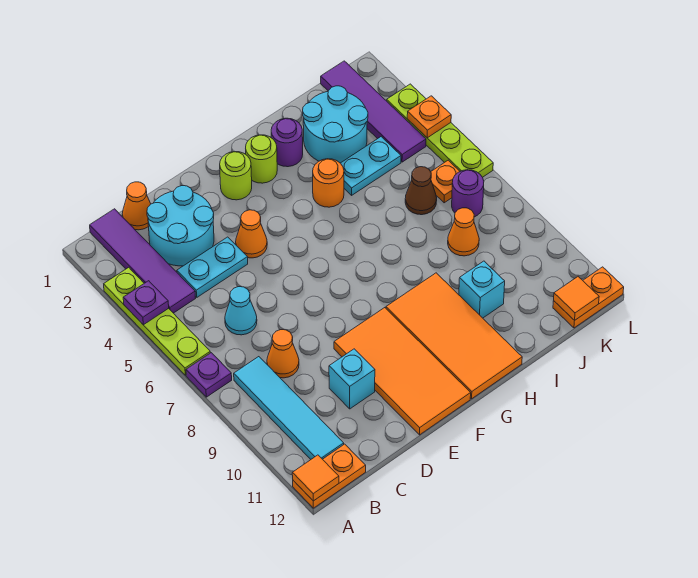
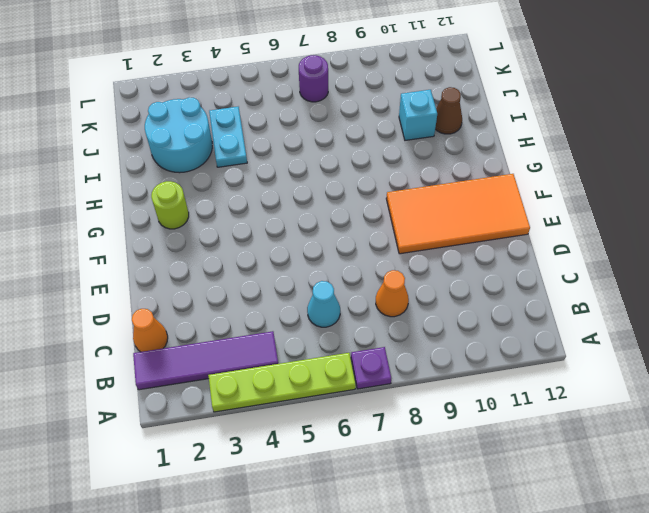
brown cone I11 level 1 -> brown cone J6 level 1
none -> orange plate A12:B12 level 1
none -> cyan tile B8:B11 level 1
none -> cyan round brick C2:D3 level 1
none -> cyan plate C4:D4 level 1

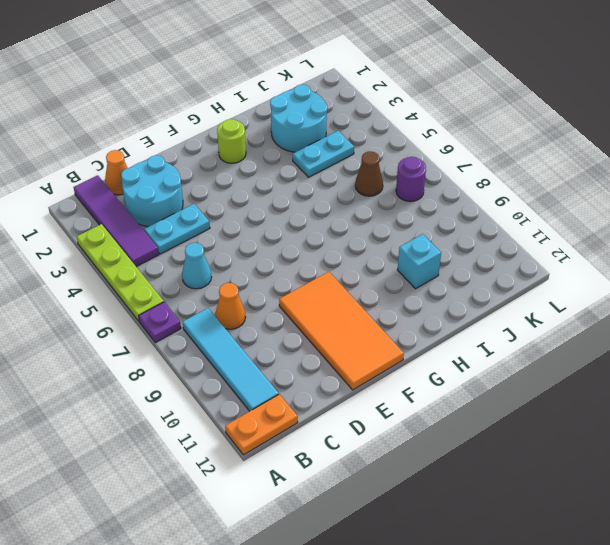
none -> cyan brick D10 level 1
none -> orange cone E4 level 1
none -> lime round brick F2 level 1
none -> orange tile G9:H12 level 1

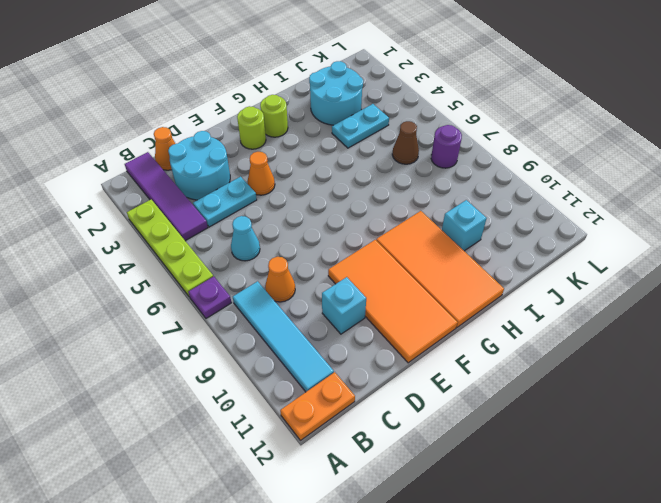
none -> purple round brick H2 level 1
none -> orange round brick H4 level 1
none -> orange cone J8 level 1
none -> purple tile K1:K4 level 1

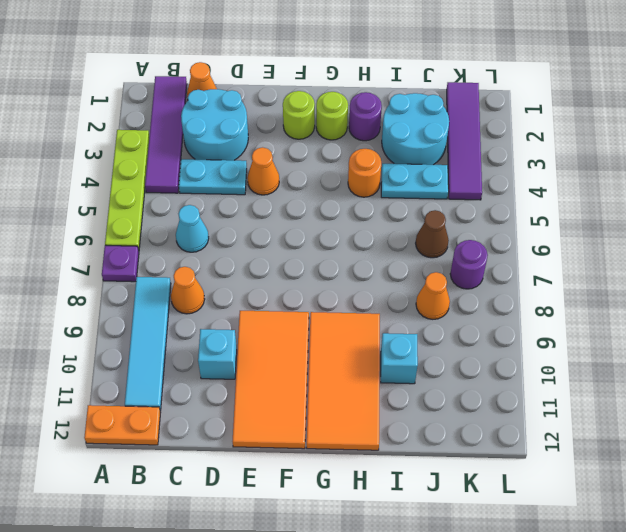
none -> orange plate K6 level 1
none -> orange plate K12:L12 level 1
none -> lime plate L3:L6 level 1
none -> purple plate A4 level 2

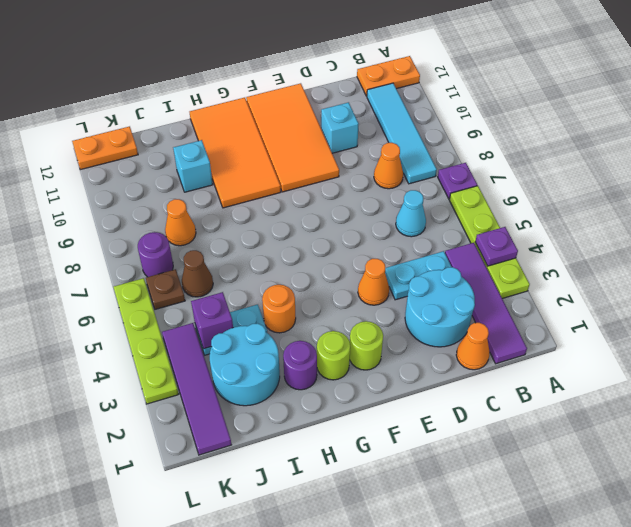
purple brick J4 level 2 -> none
brown plate K6 level 1 -> orange plate K6 level 1
none -> orange tile A12 level 2
none -> orange tile K12 level 2
none -> orange plate L4 level 2

